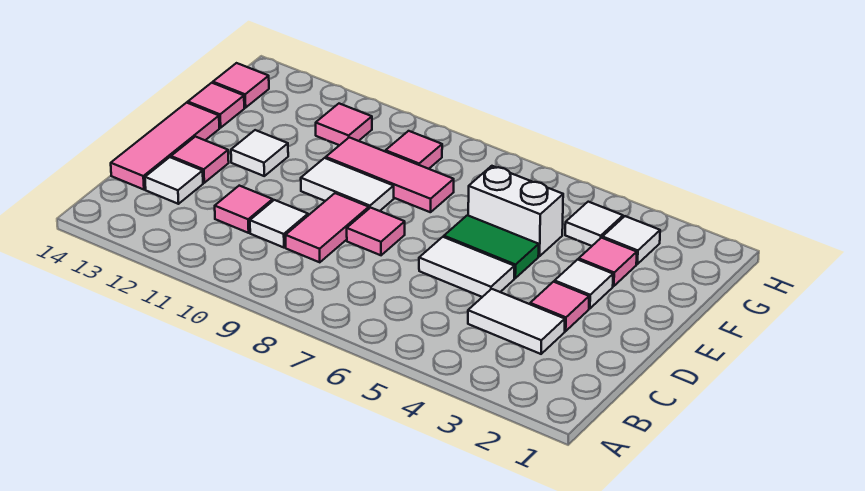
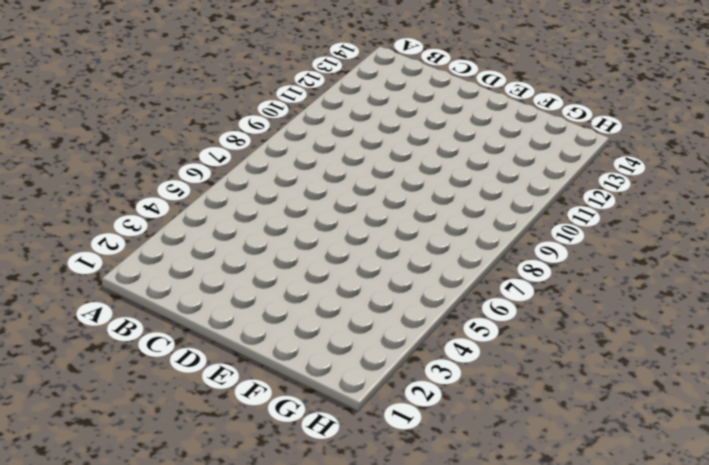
none -> white tile C3:C4 level 1
none -> pink tile C9:D9 level 1
none -> white tile C10 level 1

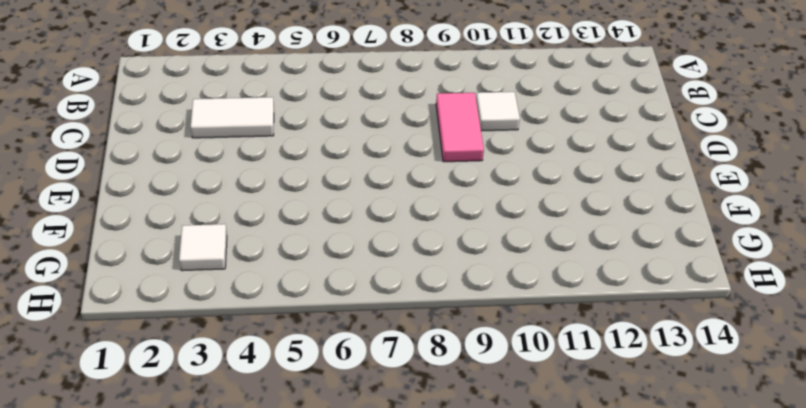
none -> pink tile C11 level 1
none -> white tile C13 level 1
none -> pink tile C14:E14 level 1

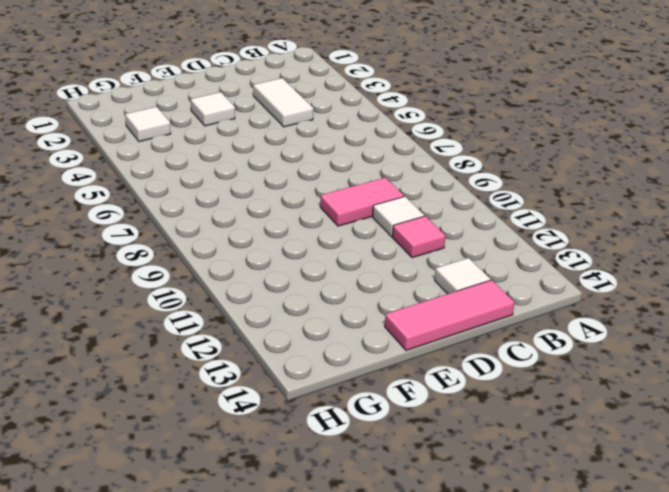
none -> pink tile D3 level 1
none -> white tile D5:D6 level 1
none -> pink tile D8 level 1

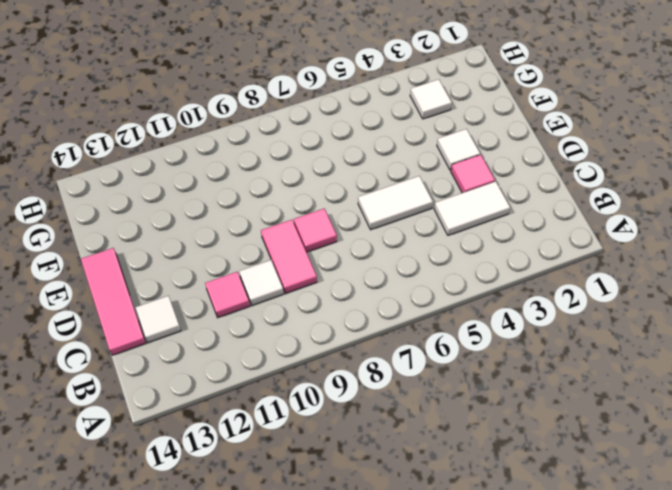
none -> pink tile D13 level 1
none -> green tile E5:E6 level 1
none -> white tile E9:E10 level 1

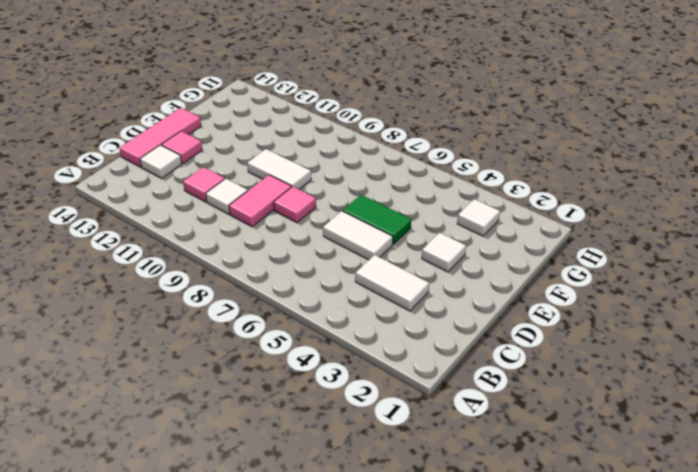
none -> pink tile D3 level 1
none -> white tile E12 level 1
none -> pink tile F3 level 1

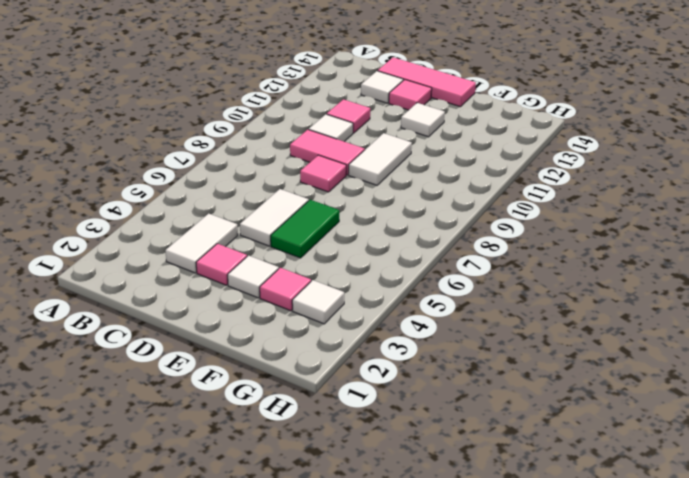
none -> white brick F5:F6 level 1
none -> pink tile F8:F10 level 1
none -> pink tile F14 level 1

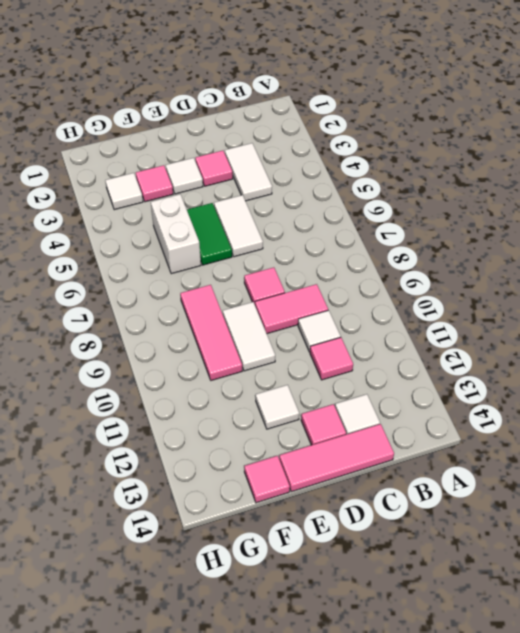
none -> white tile G4 level 1
none -> pink tile G9 level 1
none -> pink tile G11 level 1

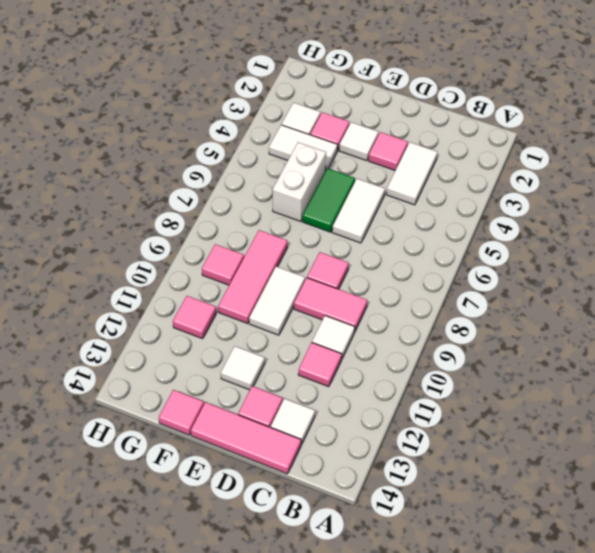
white tile F4:G4 level 1 -> white tile G4 level 1
none -> pink tile G14 level 1

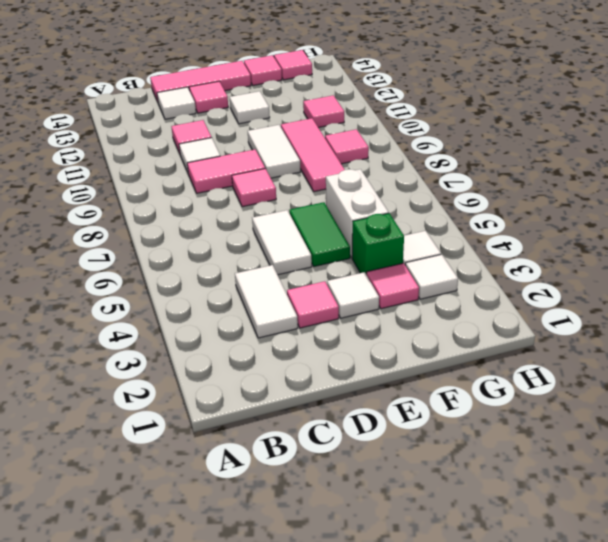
green brick F4 level 1 -> none

